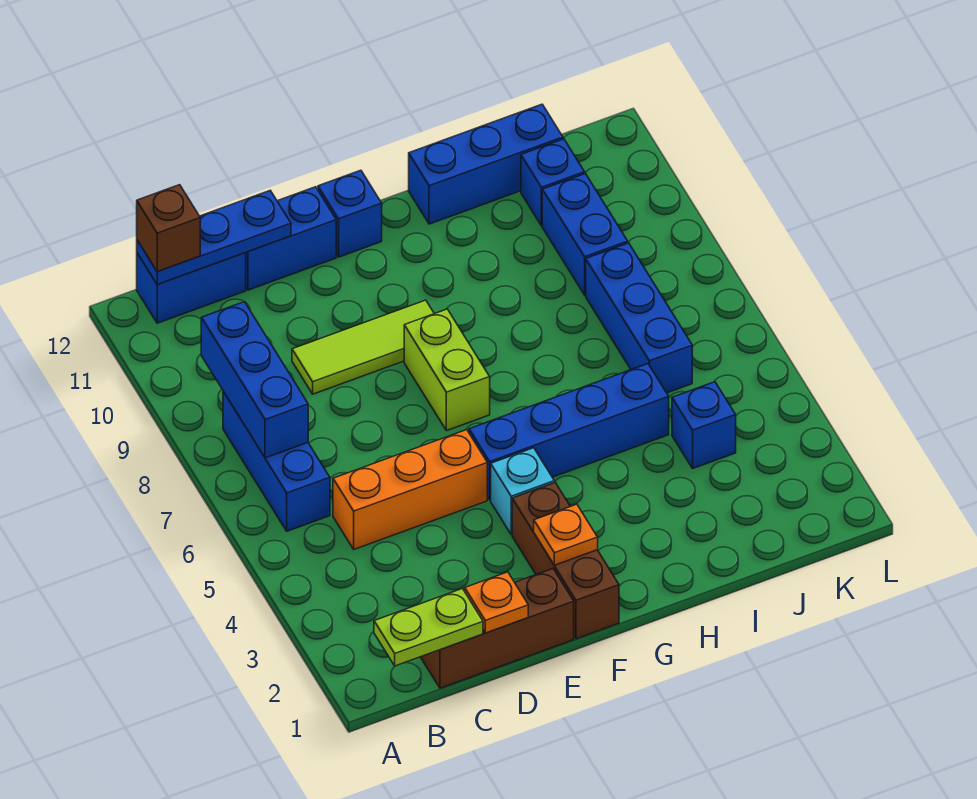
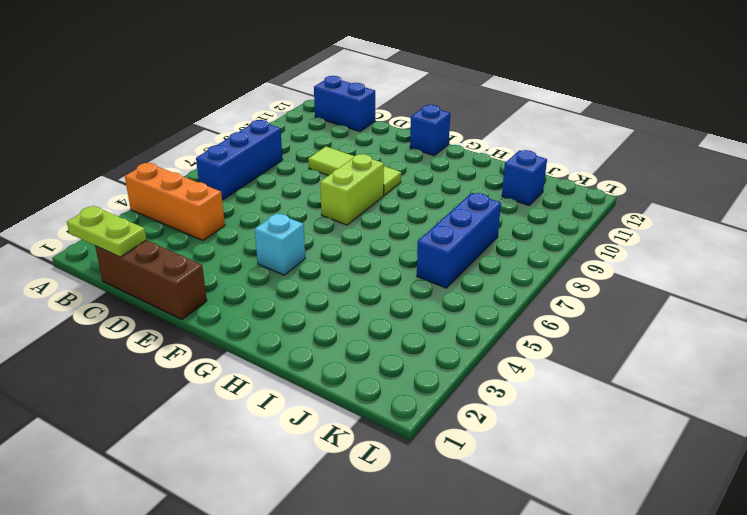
orange brick A4:C4 level 1 -> orange brick C5:E5 level 1
none -> blue brick D12:E12 level 1
none -> brown brick F1:F3 level 1
none -> blue brick F5:I5 level 1

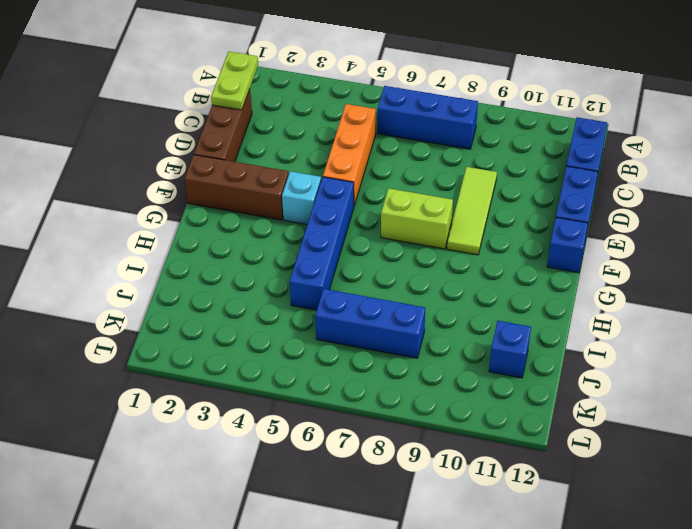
none -> blue brick H12:J12 level 1
none -> blue brick J4 level 1
none -> blue brick J9:J10 level 1

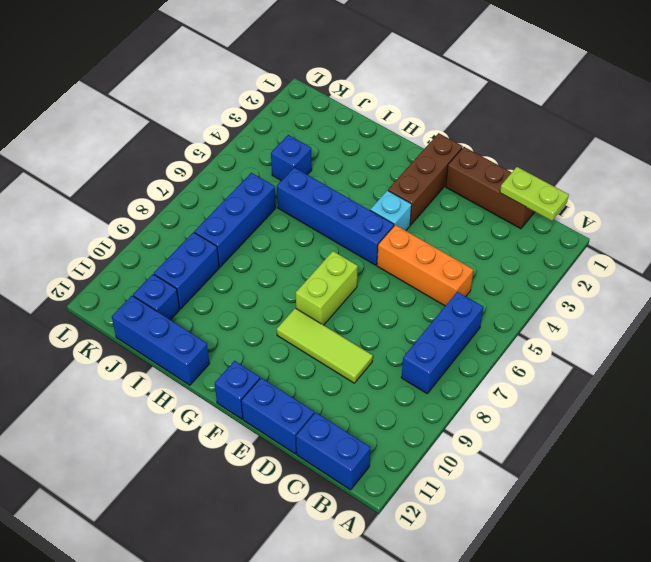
none -> blue brick B7:B9 level 2
none -> blue plate B12:D12 level 2
none -> orange plate D1 level 2

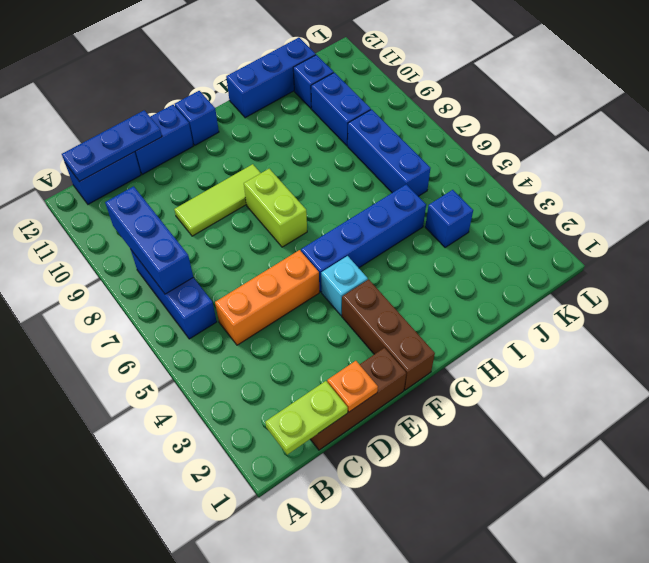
none -> orange plate F2 level 2
none -> brown brick B12 level 3

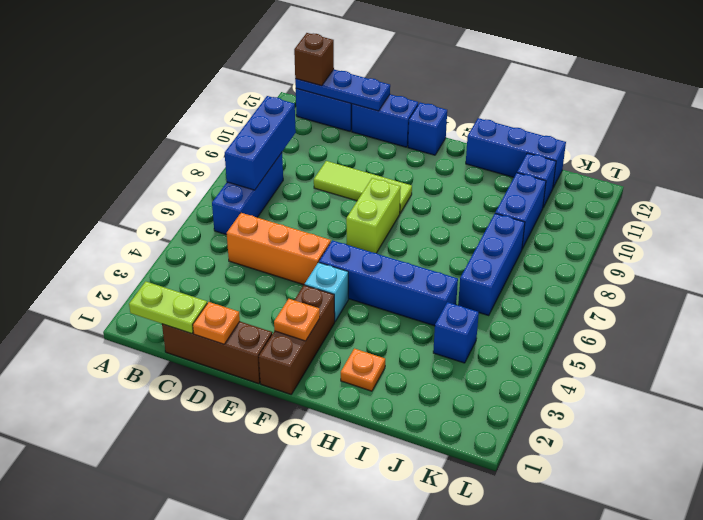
orange plate H2 level 1 -> none

